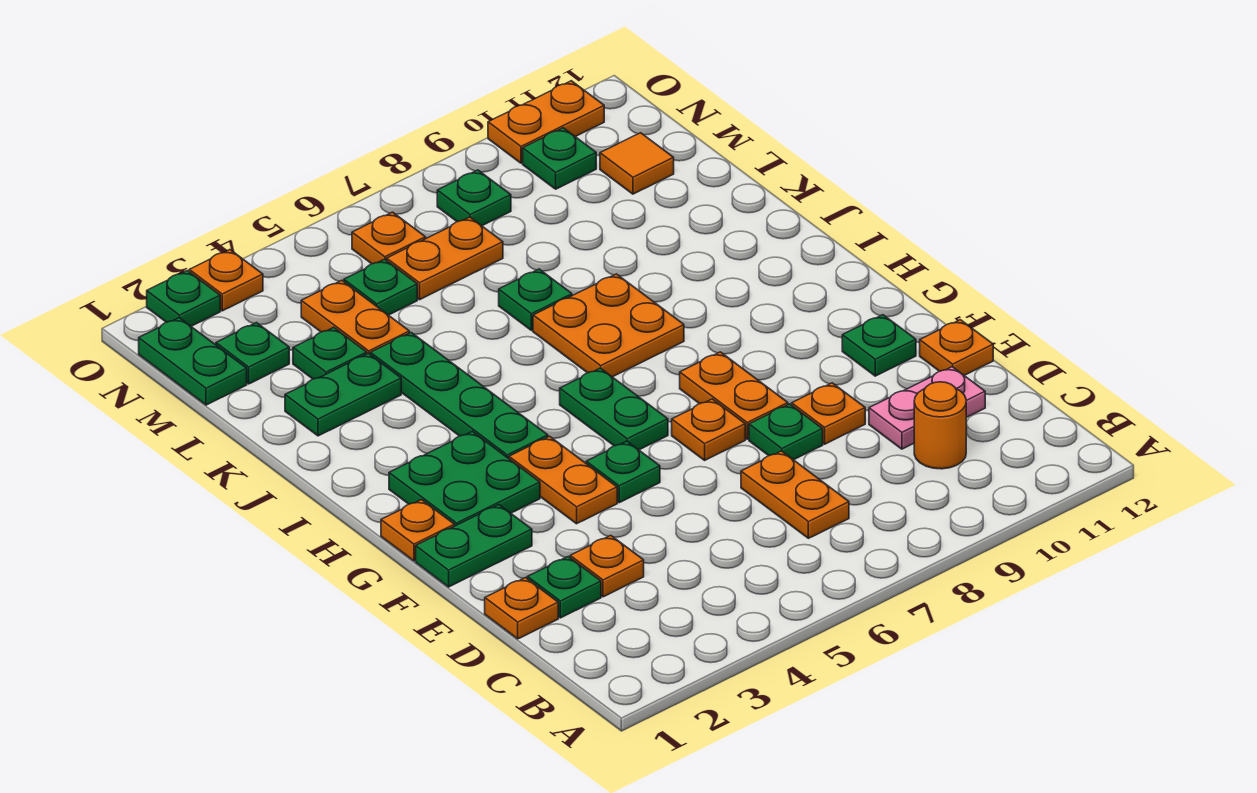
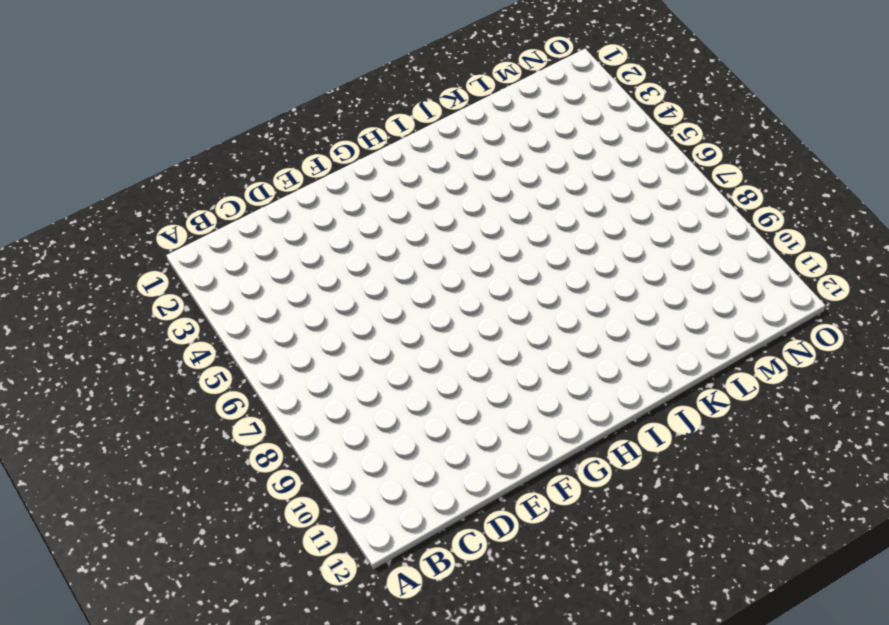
none -> orange plate C7:D7 level 1
none -> orange round brick C10 level 1
none -> orange plate D1 level 1
none -> green plate D2 level 1

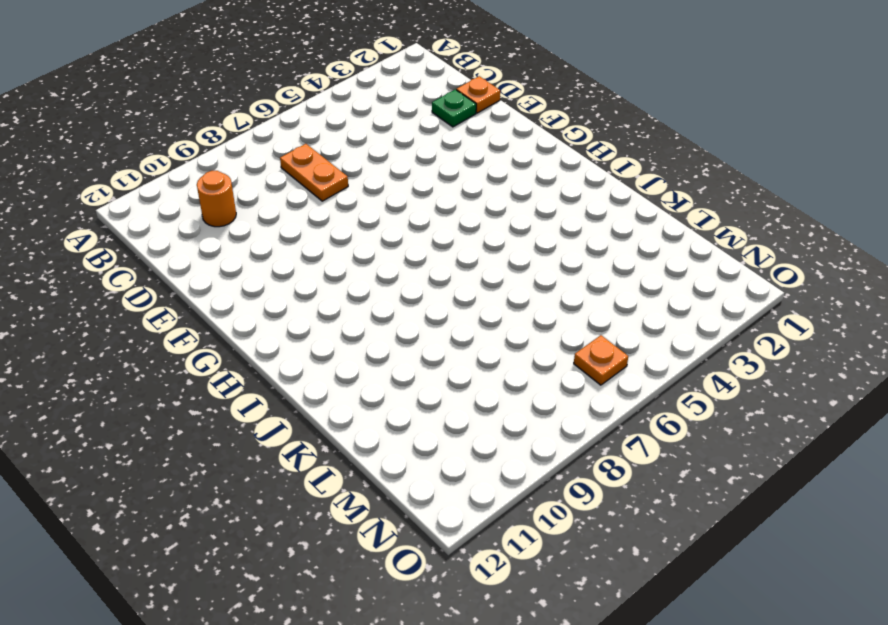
none -> orange plate D3 level 1
none -> pink plate D10:D11 level 1
none -> green plate E8 level 1
none -> orange plate E9 level 1

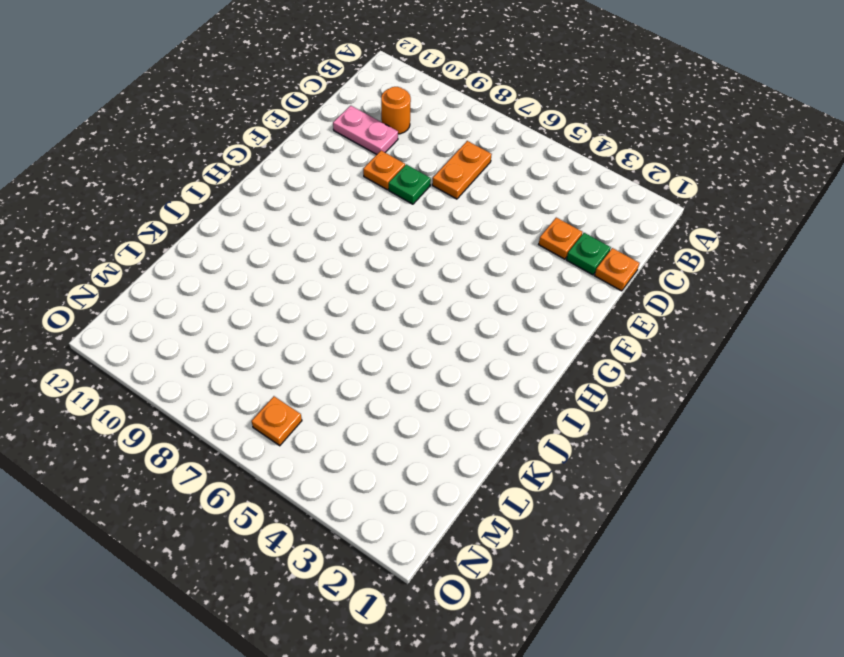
none -> orange plate E12 level 1
none -> green plate F1:F2 level 1
none -> orange plate F4:G4 level 1
none -> green plate F5 level 1

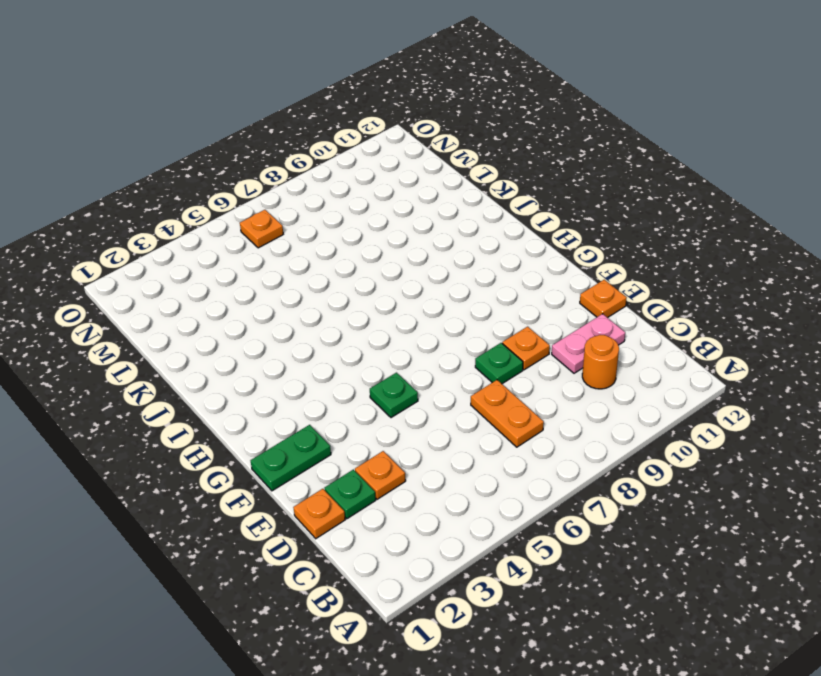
none -> orange plate F4:G4 level 1
none -> orange plate F7 level 1
none -> orange plate F8:G8 level 1
none -> green plate F11 level 1

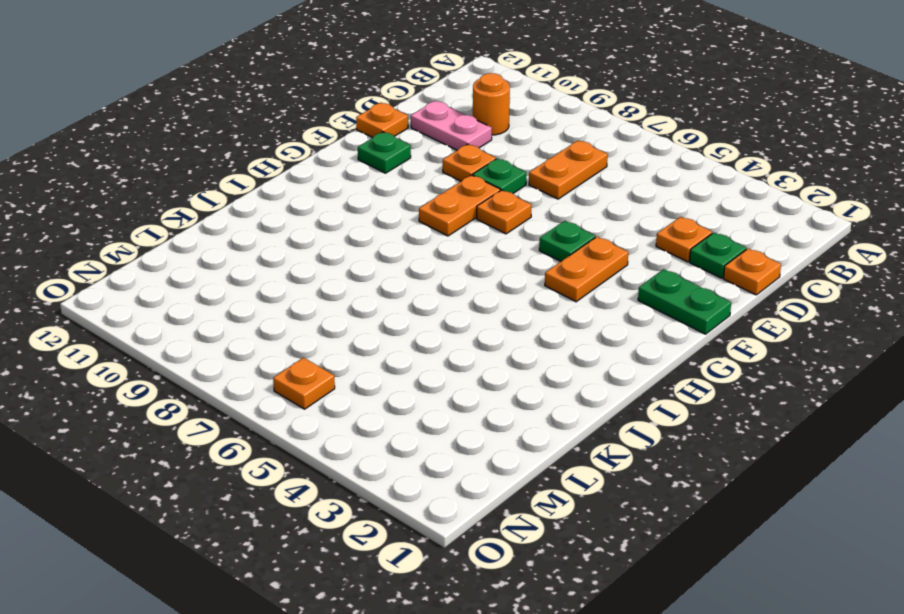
none -> orange plate G1 level 1
none -> green plate G2:H3 level 1
none -> green plate G6:H6 level 1
none -> green plate H4:K4 level 1

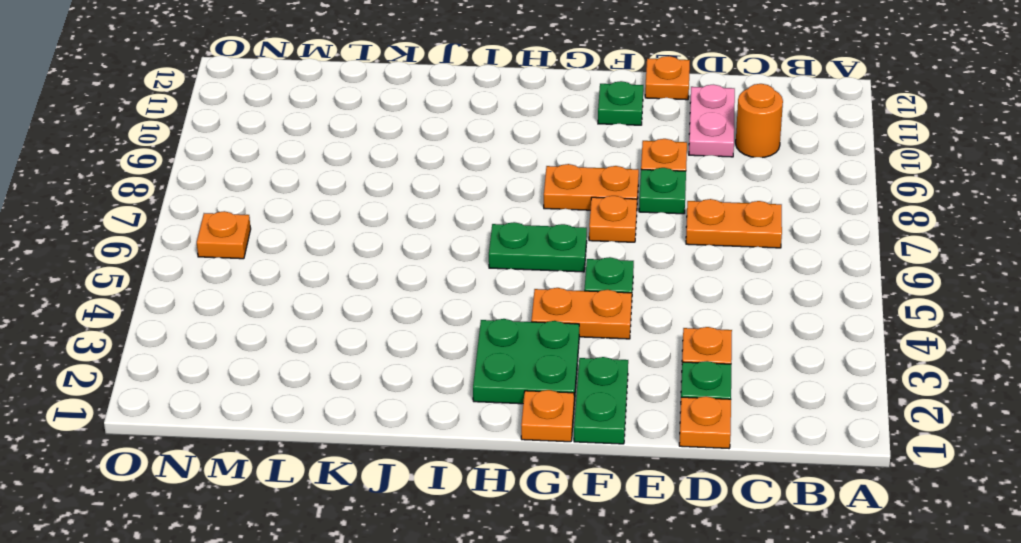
none -> green plate H4:K4 level 1
none -> orange plate I7:J8 level 1
none -> green plate K2:K3 level 1
none -> green plate K7 level 1

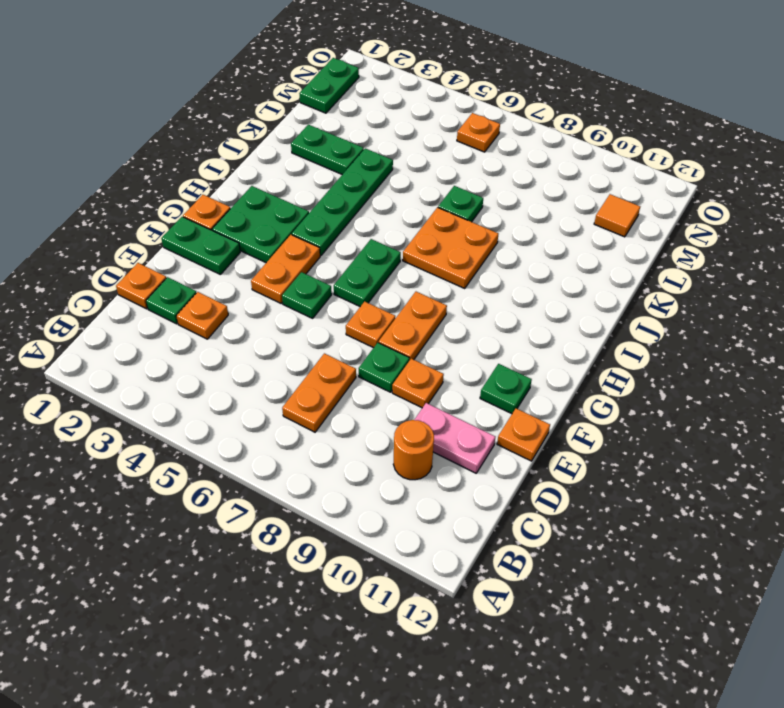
none -> green plate L3 level 1
none -> orange plate L4:M4 level 1
none -> green plate M2 level 1
none -> green plate M5 level 1

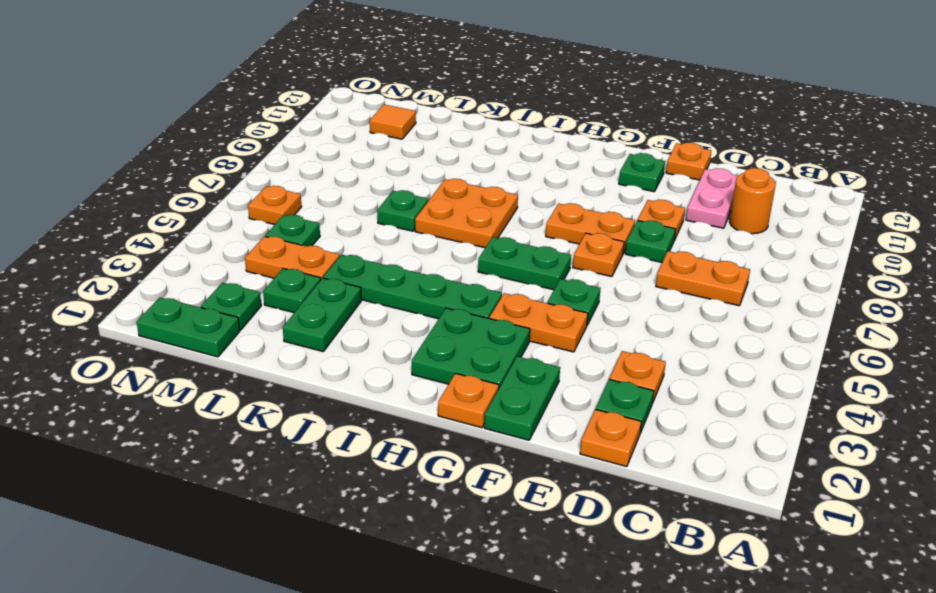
none -> orange plate M6:M7 level 1
none -> green plate N8 level 1
none -> green plate N10 level 1
none -> green plate O2 level 1

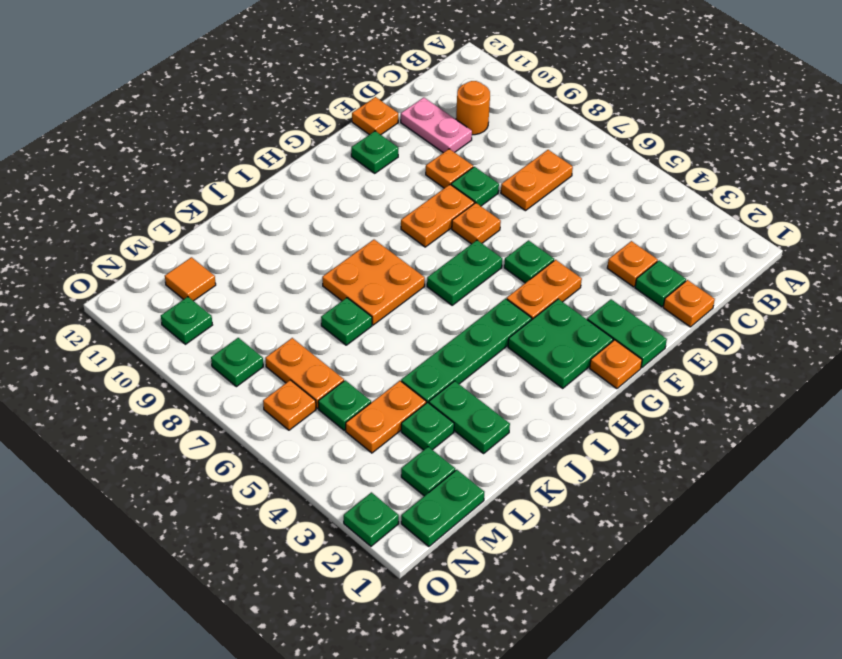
none -> orange plate O3 level 1
none -> orange plate O10:O11 level 1

